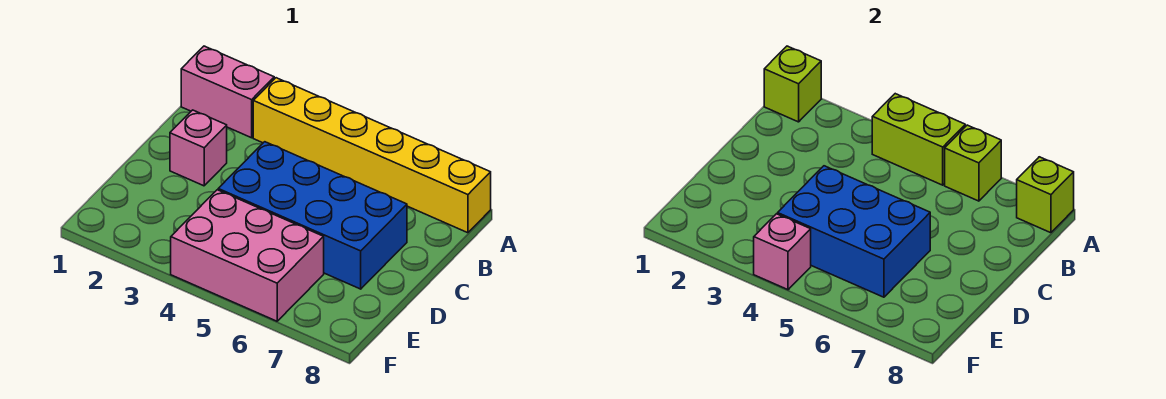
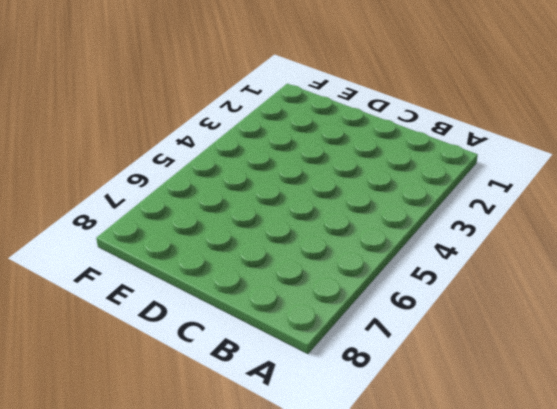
none -> pink brick A1:A2 level 1
none -> yellow brick A3:A8 level 1

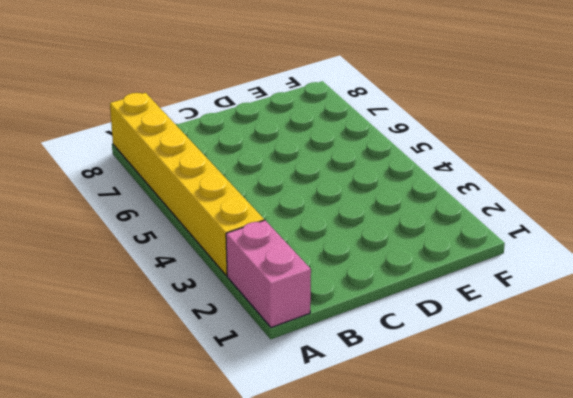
none -> pink brick C2 level 1
none -> blue brick C4:D7 level 1

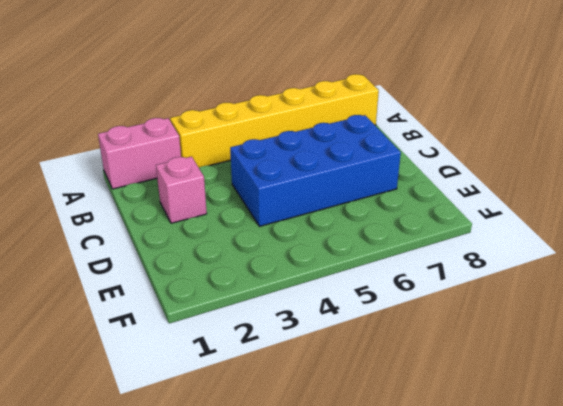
none -> pink brick E4:F6 level 1
none -> lime brick A1 level 2

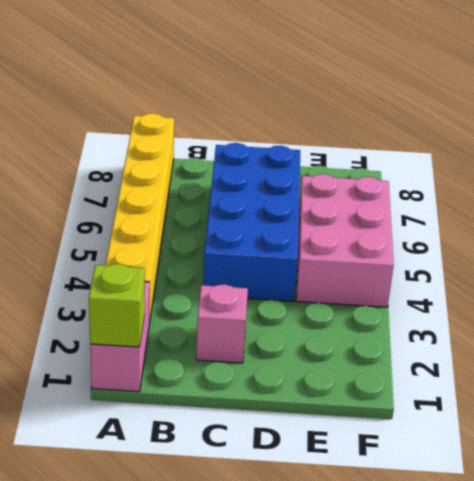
none -> lime brick A4:A5 level 2
none -> lime brick A6 level 2

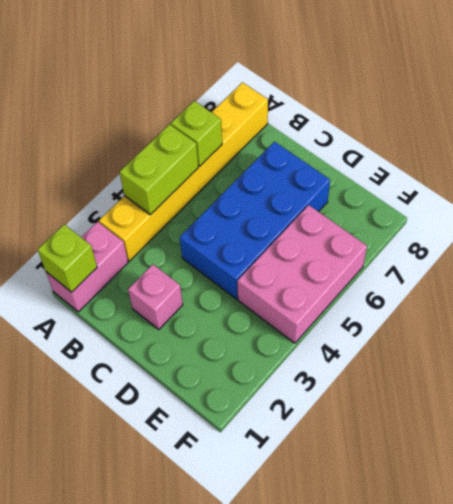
none -> lime brick A8 level 2
none -> blue brick D4:E6 level 2

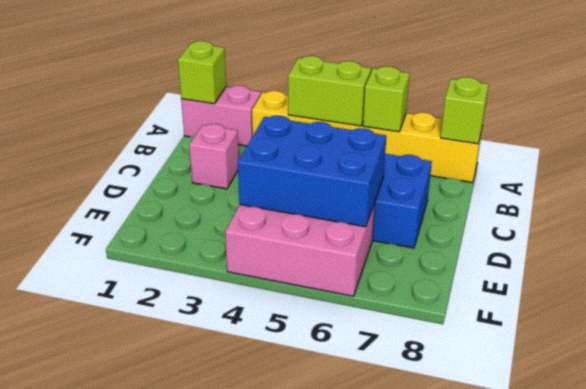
none -> pink brick F4 level 2

